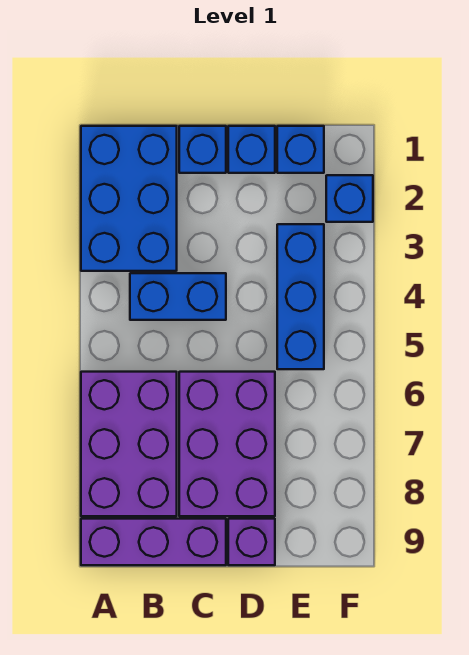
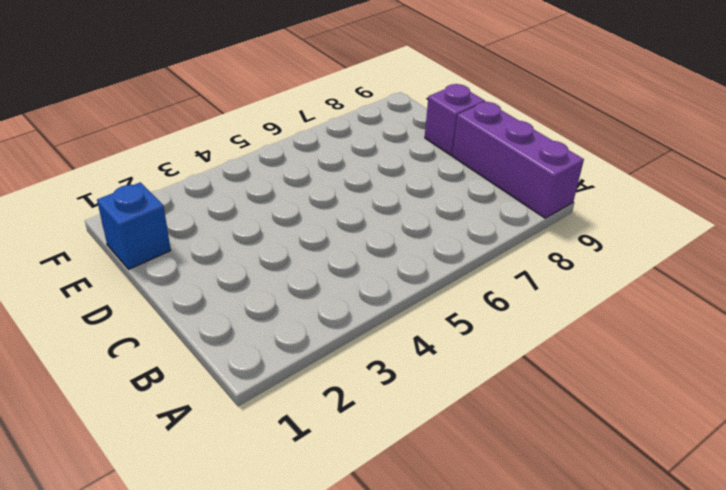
none -> blue brick A1:B3 level 1
none -> purple brick A6:B8 level 1

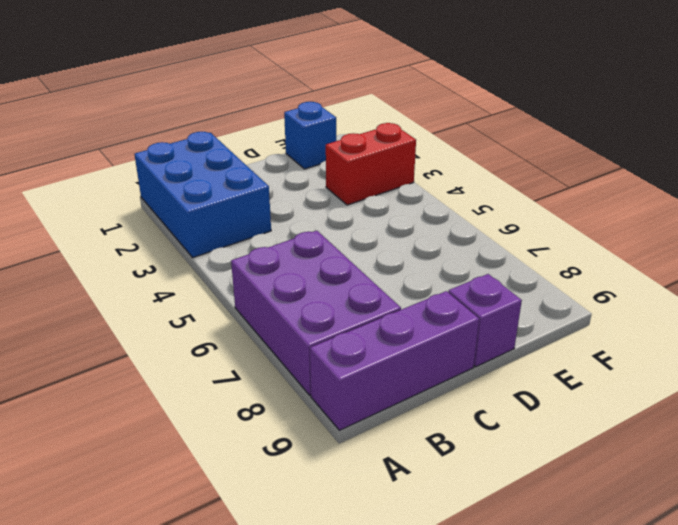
red brick E3:F3 level 1 -> blue brick E3:E5 level 1
none -> blue brick B4:C4 level 1
none -> blue brick C1 level 1

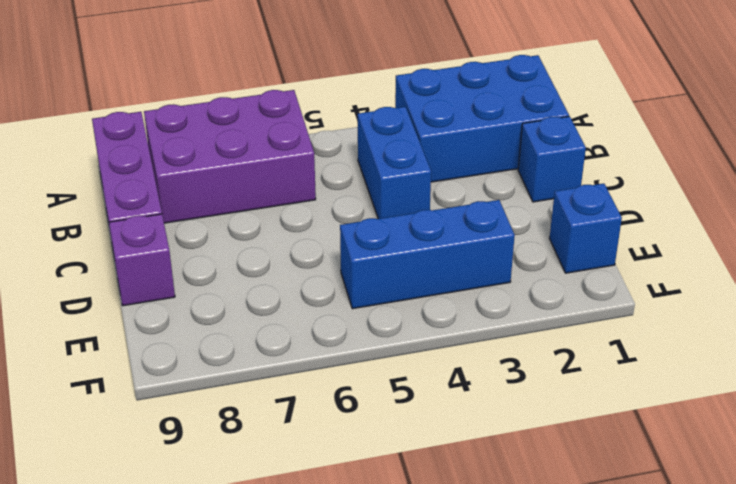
none -> purple brick C6:D8 level 1
none -> blue brick D1 level 1

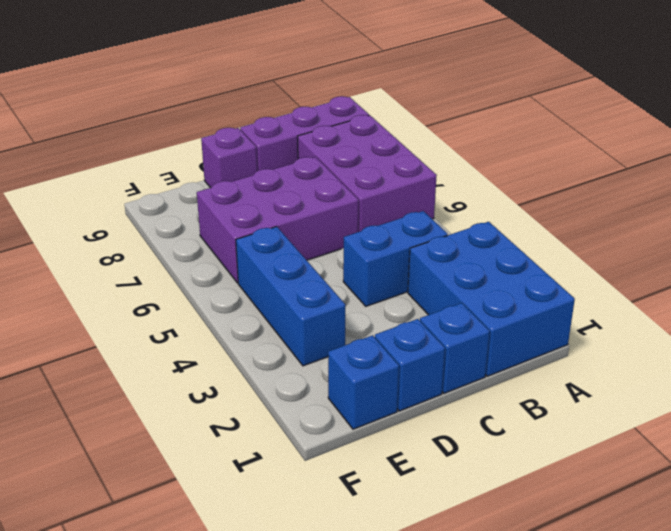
purple brick C6:E7 level 1 -> purple brick C6:D8 level 1
none -> blue brick F2 level 1

